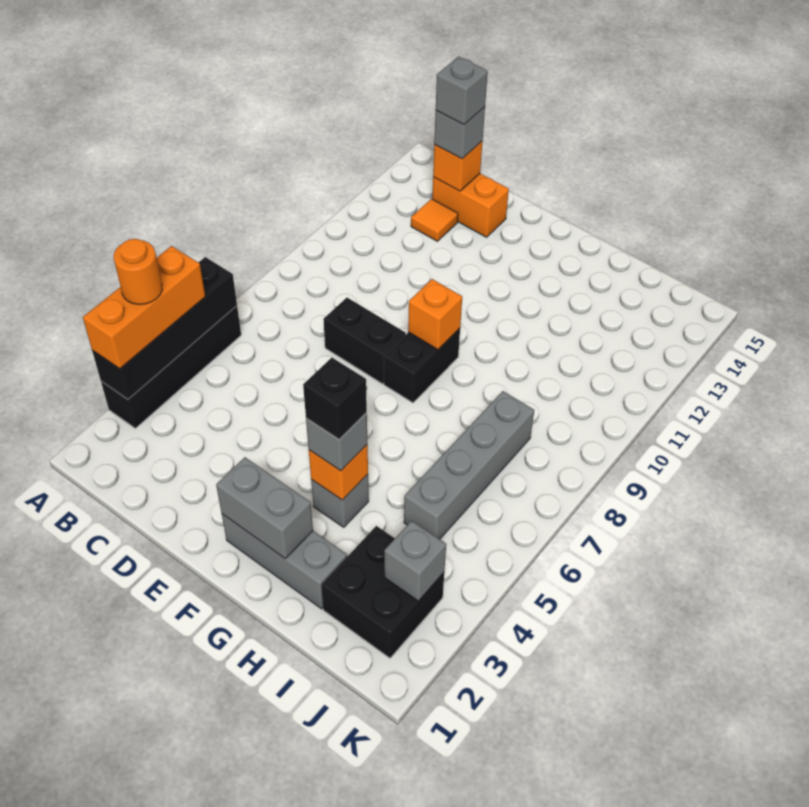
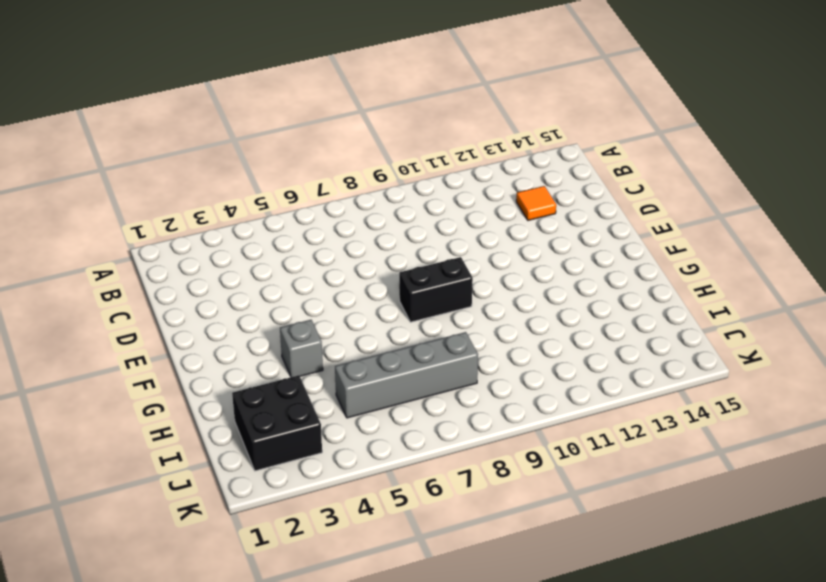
none -> black brick A3:A6 level 1
none -> orange brick C14:D14 level 1
none -> black brick D8:E8 level 1

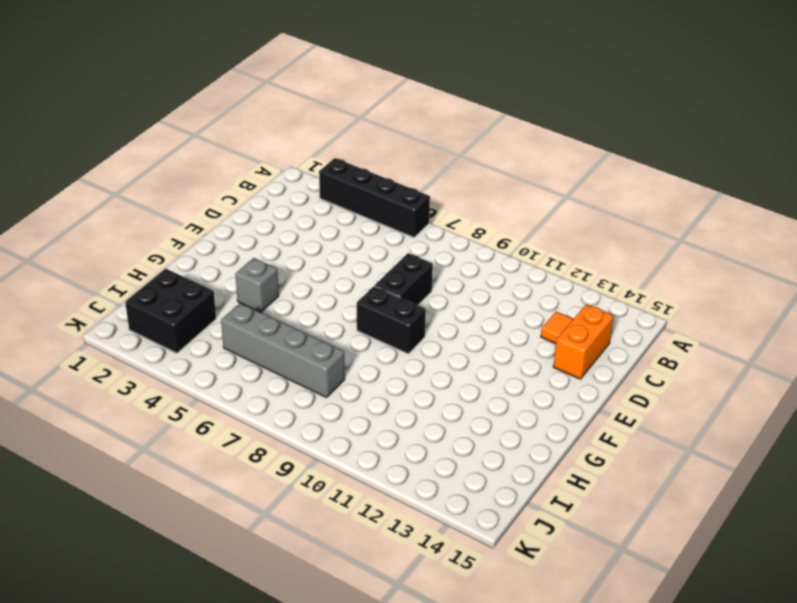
none -> grey brick F2:H2 level 1
none -> black brick A3:A6 level 2
none -> orange brick C14 level 2

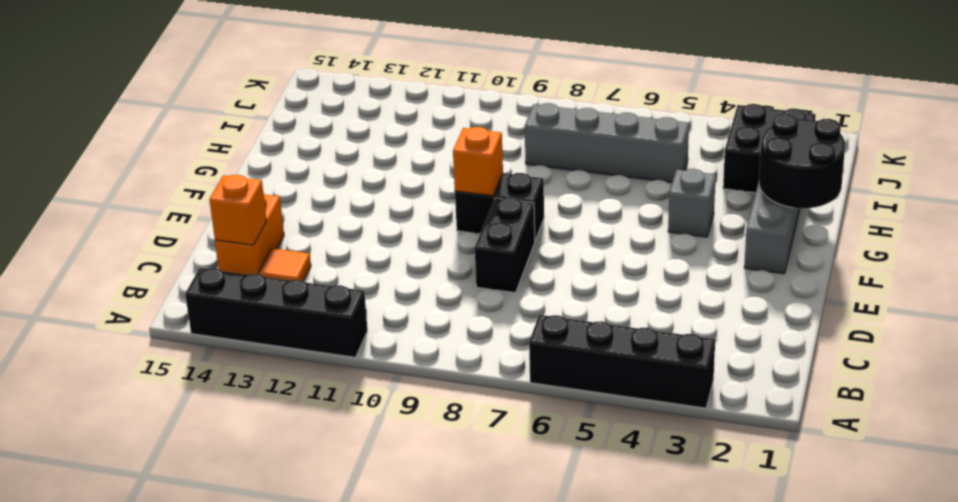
black brick A11:A14 level 1 -> black brick A3:A6 level 2
black round brick G1:H2 level 2 -> grey brick F2:G2 level 2
none -> orange brick G4 level 2
none -> grey brick J3 level 2
none -> orange brick A3:A5 level 3

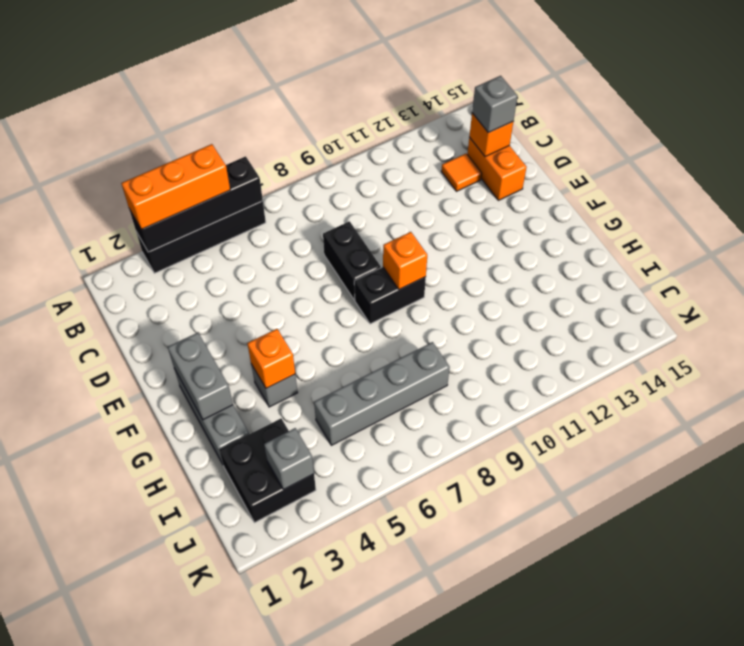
none -> grey brick G4 level 3
none -> orange round brick A4 level 4
none -> grey brick C14 level 4

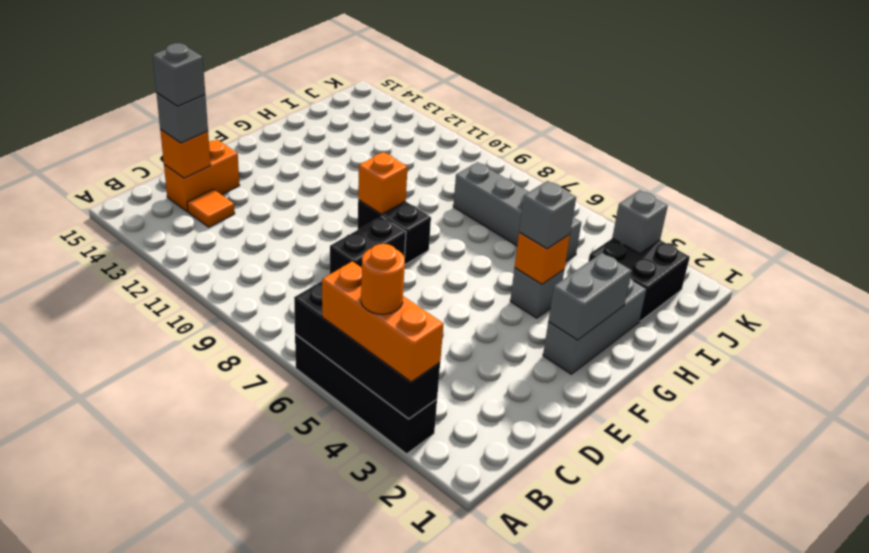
none -> black brick G4 level 4

